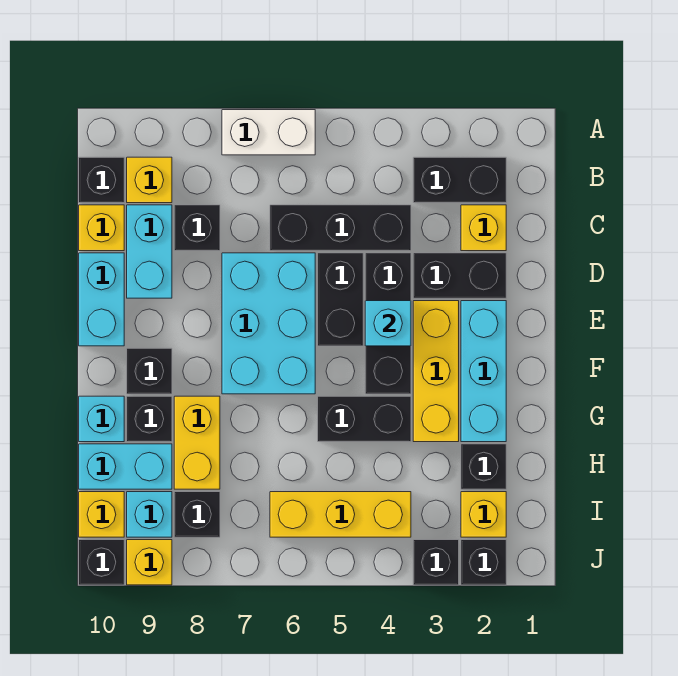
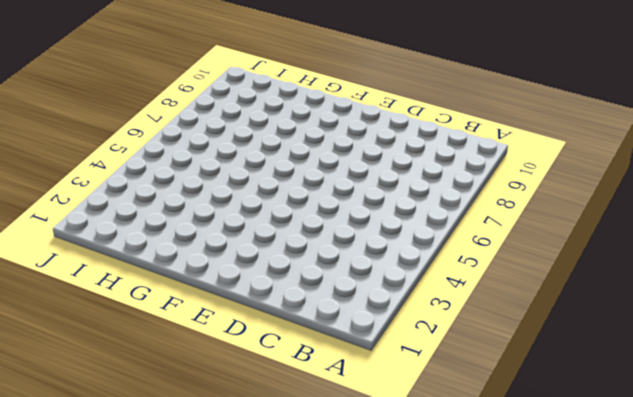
none -> white brick A6:A7 level 1
none -> black brick B2:B3 level 1
none -> yellow brick B9 level 1
none -> black brick B10 level 1

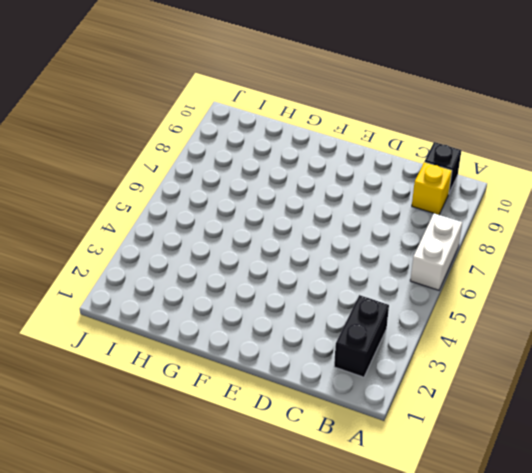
none -> yellow brick C2 level 1
none -> black brick C4:C6 level 1
none -> black brick C8 level 1
none -> cyan brick C9:D9 level 1

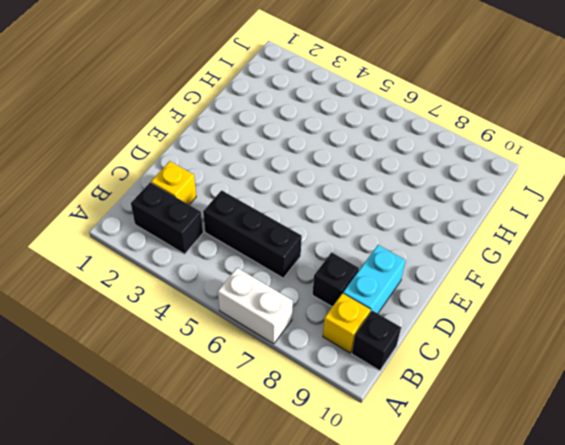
none -> yellow brick C10 level 1
none -> black brick D2:D3 level 1
none -> black brick D4:F4 level 1
none -> black brick D5:E5 level 1

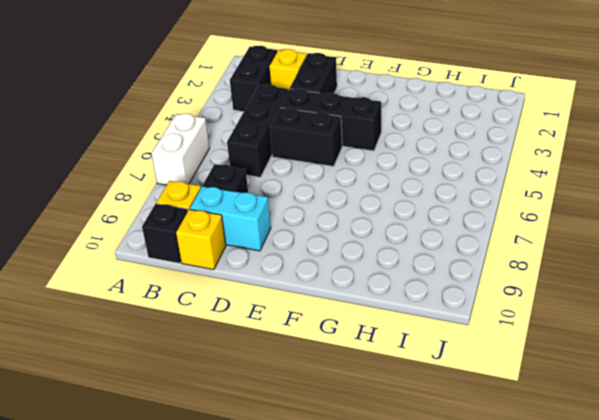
none -> cyan brick D6:F7 level 1
none -> cyan brick D10:E10 level 1
none -> cyan brick E2:G2 level 1
none -> yellow brick E3:G3 level 1

